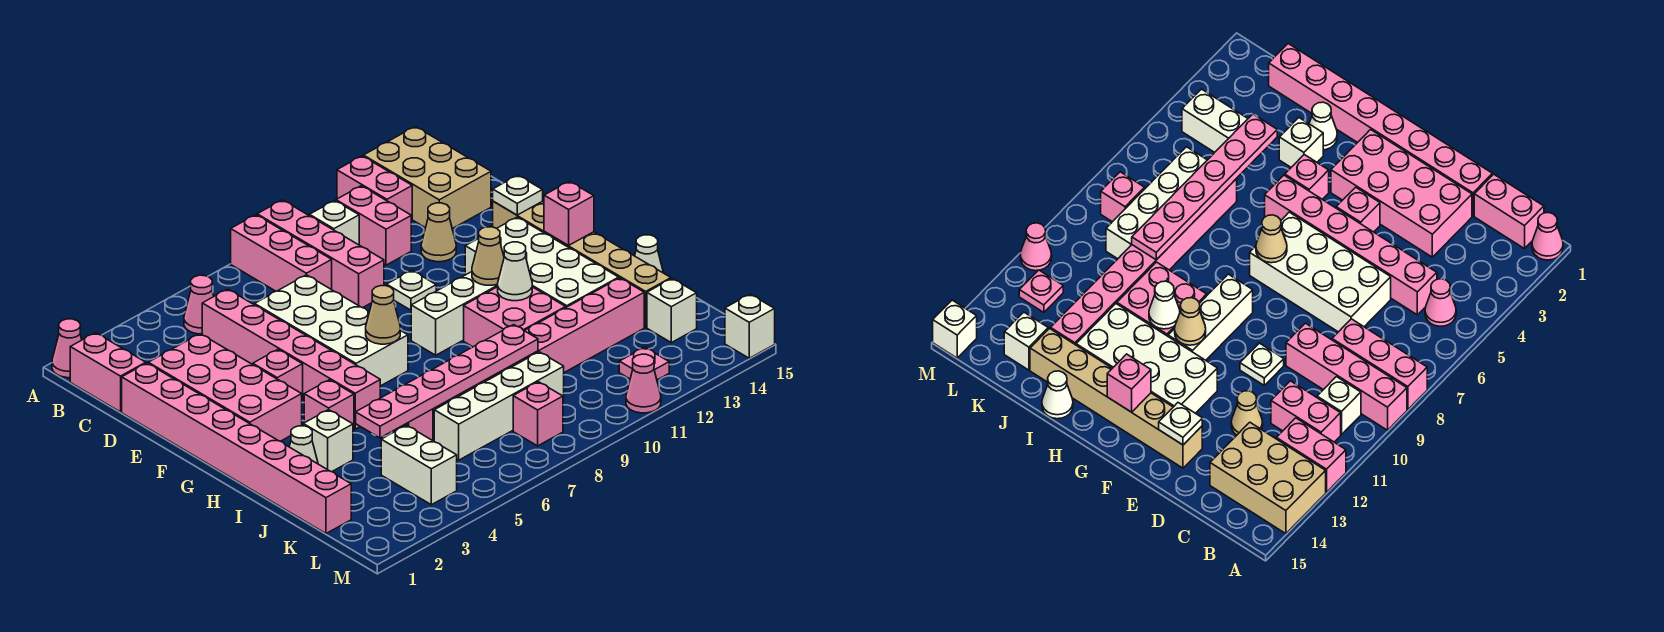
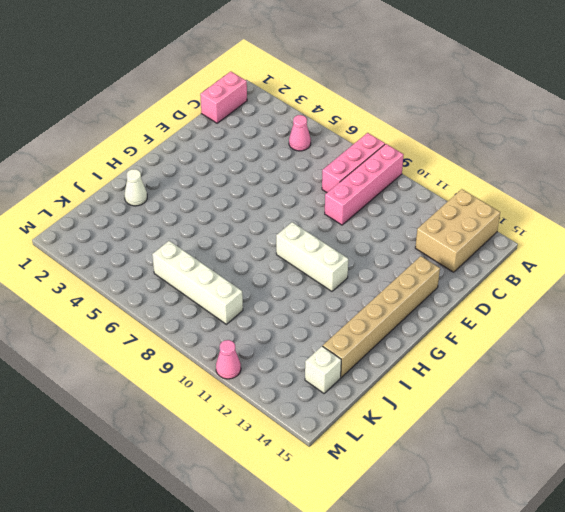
none -> pink cone A1 level 1
none -> pink brick A12:B12 level 1
none -> white brick B10 level 1
none -> pink brick B11:C11 level 1

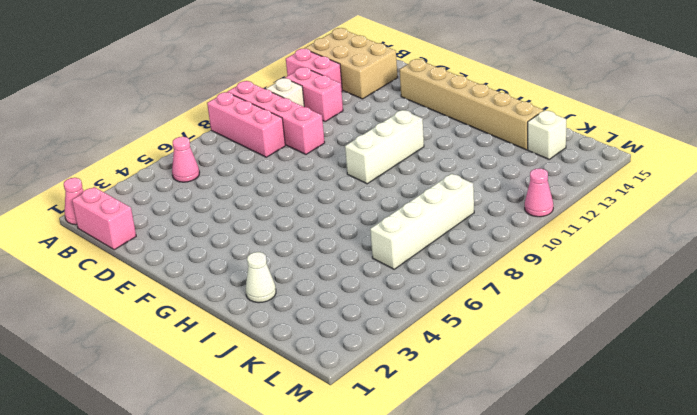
none -> pink brick C5:H5 level 1
none -> pink brick D1:K1 level 1
none -> pink brick D2:G3 level 1
none -> white brick D6:G7 level 1

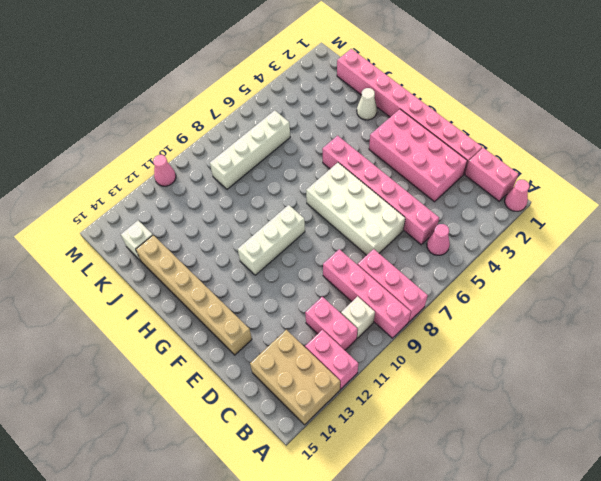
none -> tan cone D12 level 1
none -> white plate E10 level 1
none -> pink brick F4 level 1
none -> white brick F12:I13 level 1

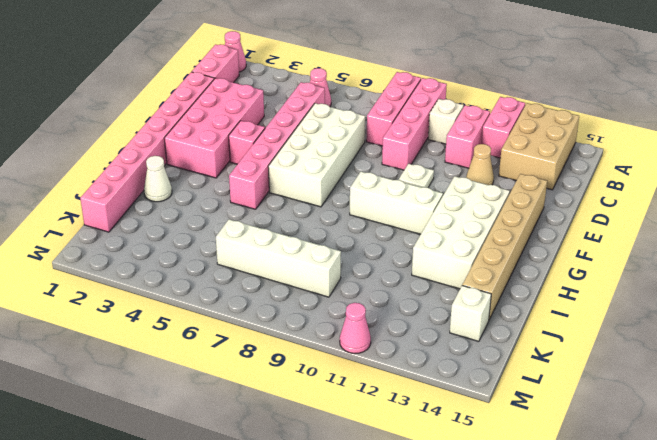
none -> pink brick H4 level 1
none -> pink brick H10:I11 level 1
none -> white brick I3 level 1
none -> white cone I15 level 1

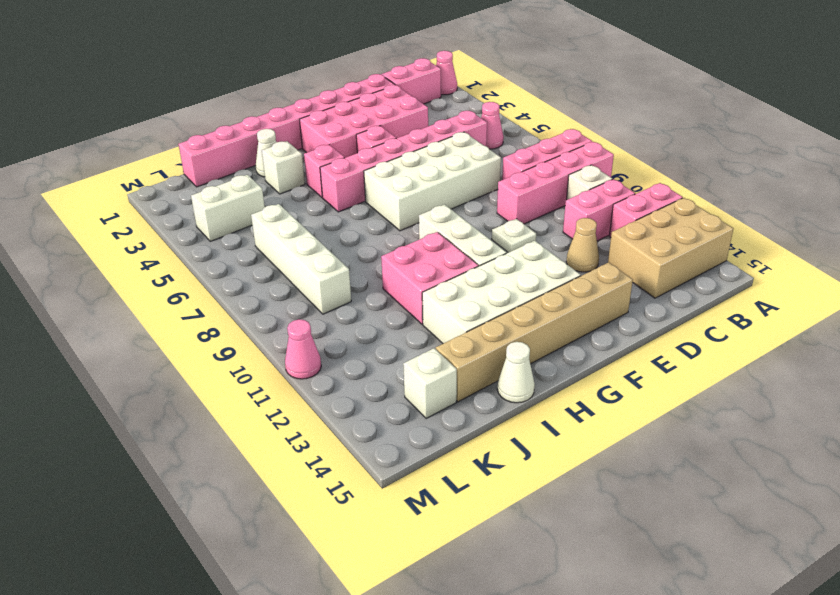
none -> pink brick J6:J13 level 1
none -> pink brick L8 level 1
none -> pink plate L12 level 1
none -> white brick M15 level 1

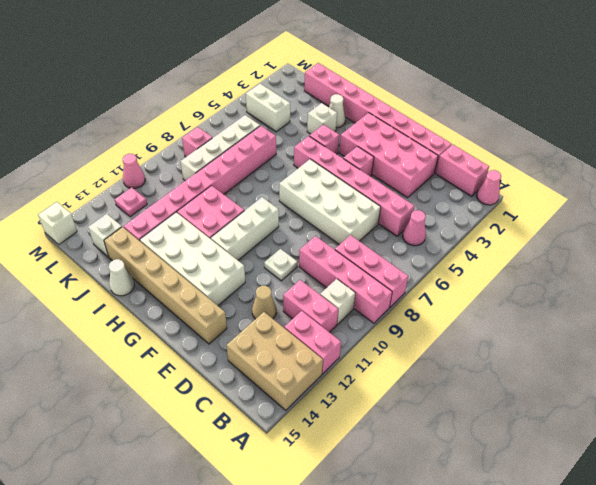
none -> white plate E14 level 2
none -> tan cone G7 level 2
none -> tan cone G11 level 2
none -> pink brick G14 level 2

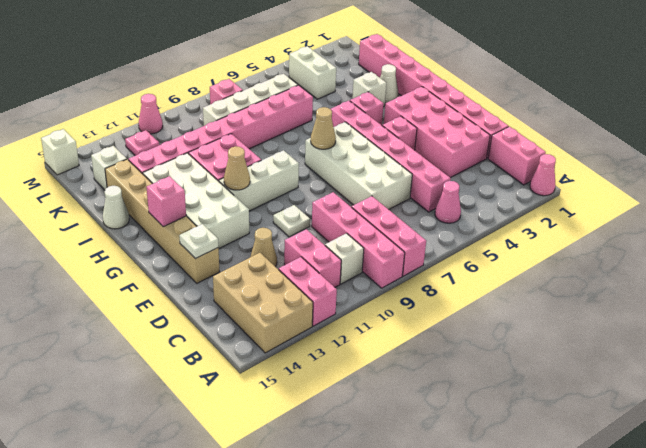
none -> white cone H11 level 2
none -> pink plate J4:J9 level 2

